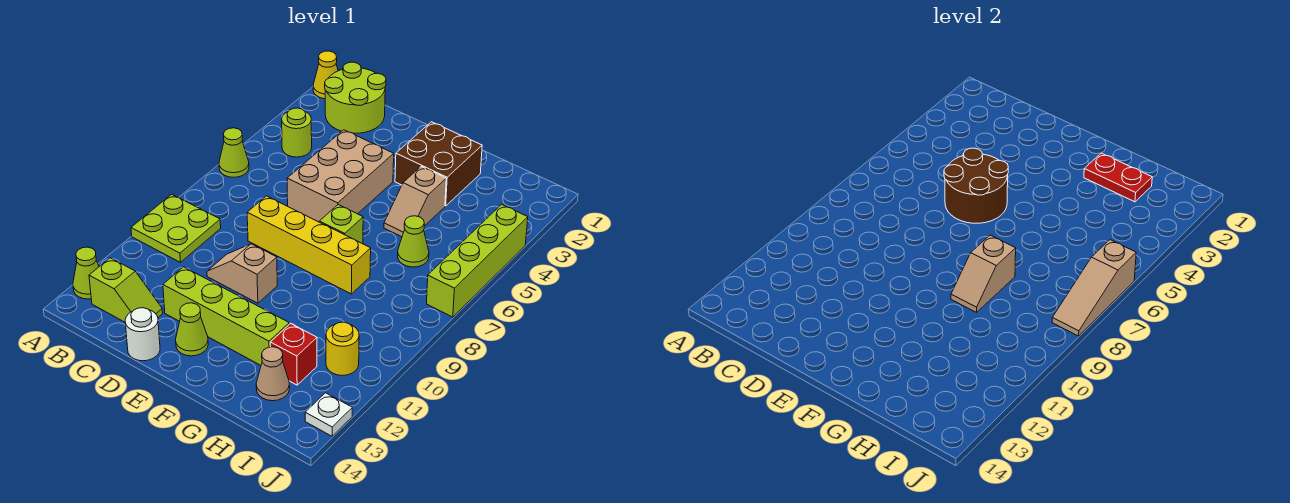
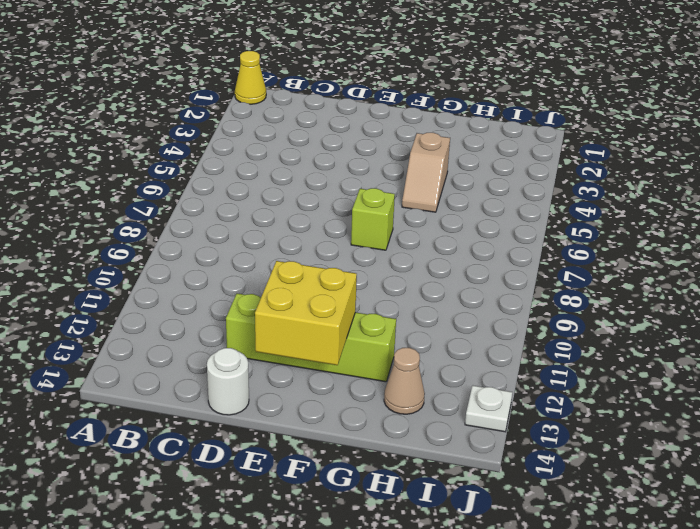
yellow brick E12:F13 level 2 -> none
none -> lime cone A6 level 1
none -> lime plate A9:B10 level 1
none -> lime cone A13 level 1

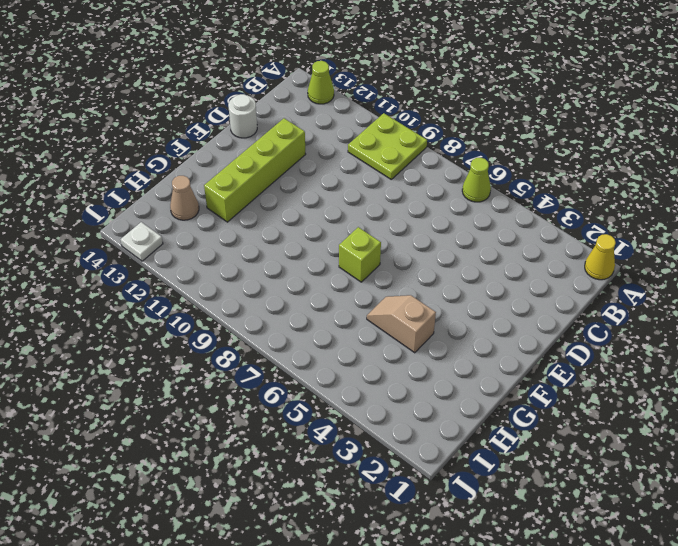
none -> lime round brick B1:C2 level 1
none -> lime round brick B4 level 1
none -> lime slope B13:C13 level 1 top B

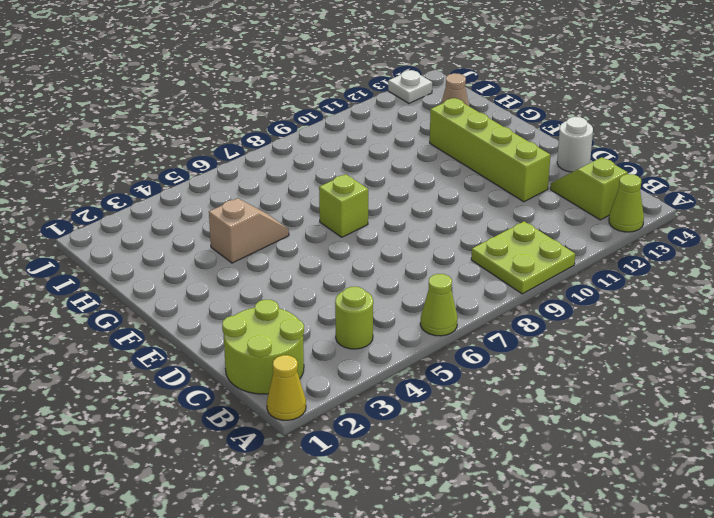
none -> tan brick D4:E6 level 1
none -> yellow brick D8:G8 level 1
none -> tan slope D10:E10 level 1 top E

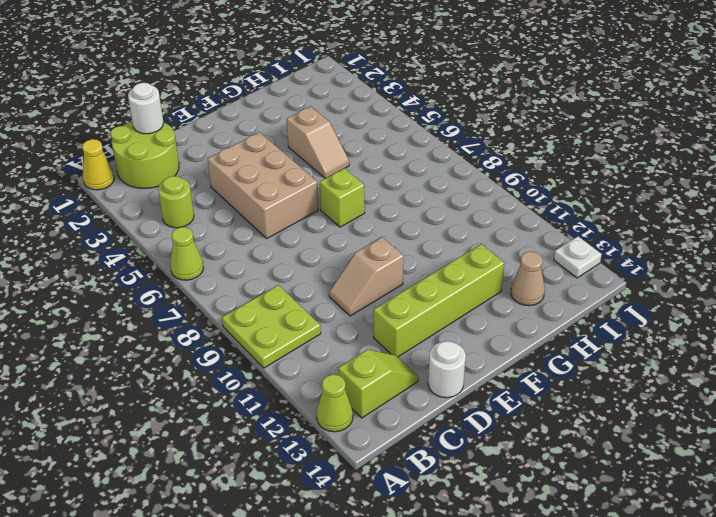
white round brick C1 level 2 -> none
none -> yellow brick D8:G8 level 1
none -> lime cone E13 level 1
none -> brown brick F2:G3 level 1

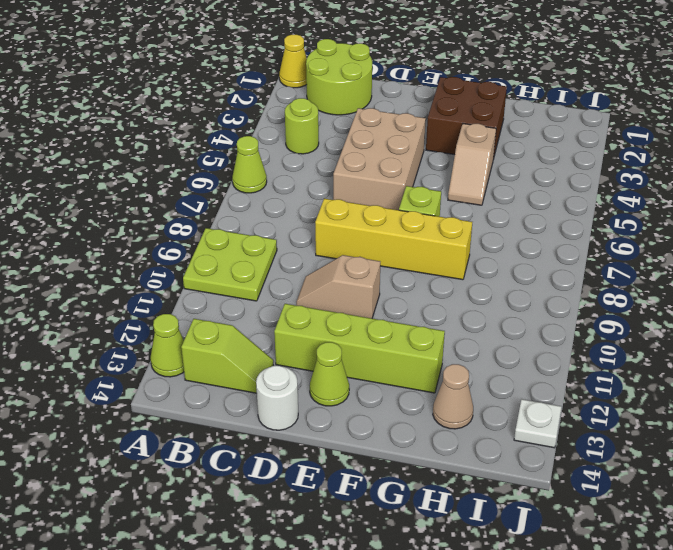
none -> lime cone H6 level 1
none -> red brick H12 level 1
none -> yellow round brick I11 level 1

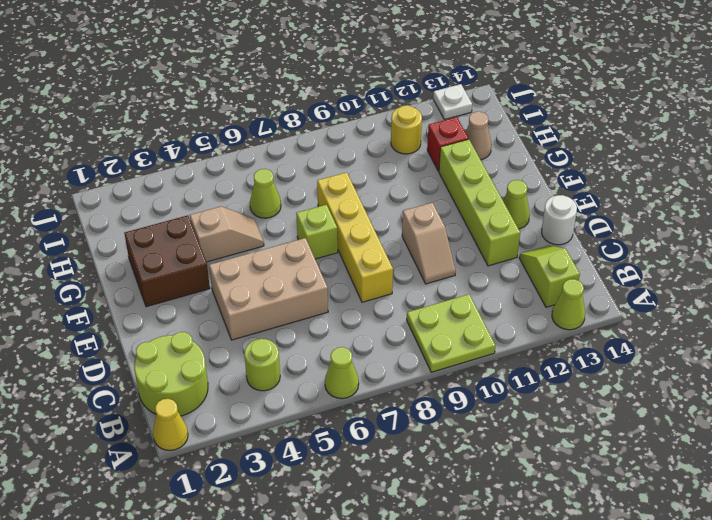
none -> lime brick J4:J7 level 1
none -> brown round brick D5:E6 level 2
none -> red plate G2:H2 level 2

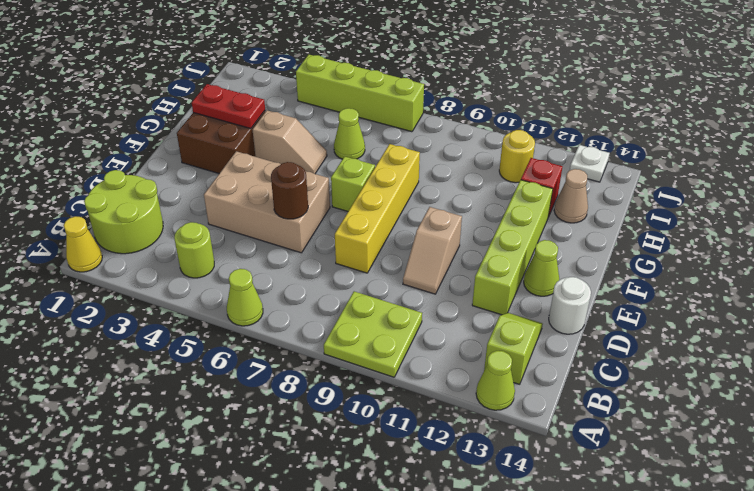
brown round brick D6 level 2 -> brown round brick D5:E6 level 2
red plate G2:G3 level 2 -> red plate G2:H2 level 2
none -> tan slope G8:G9 level 2 top 8
none -> tan slope J6:J8 level 2 top 6

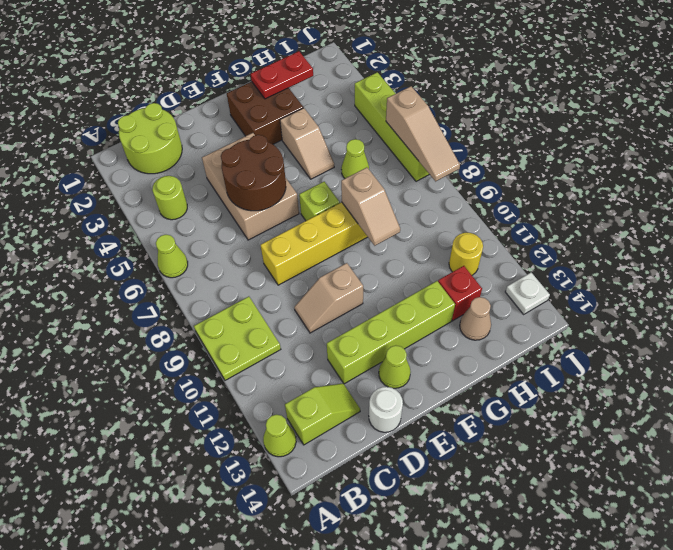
none -> yellow cone A1 level 1

